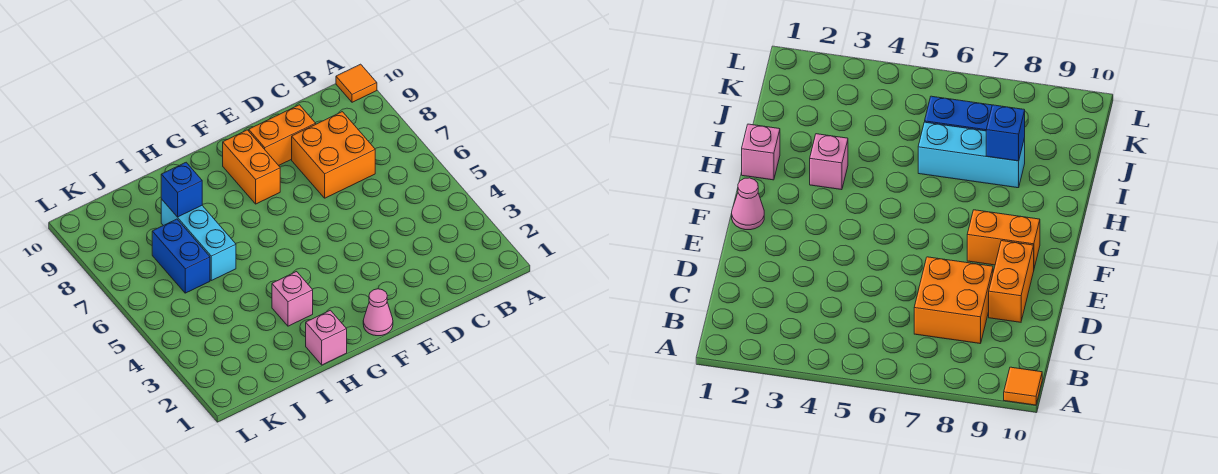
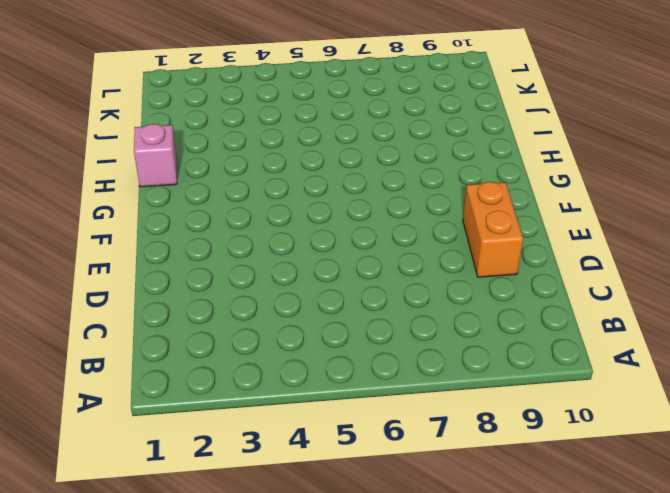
none -> orange tile A10 level 1
none -> orange brick C7:D8 level 1

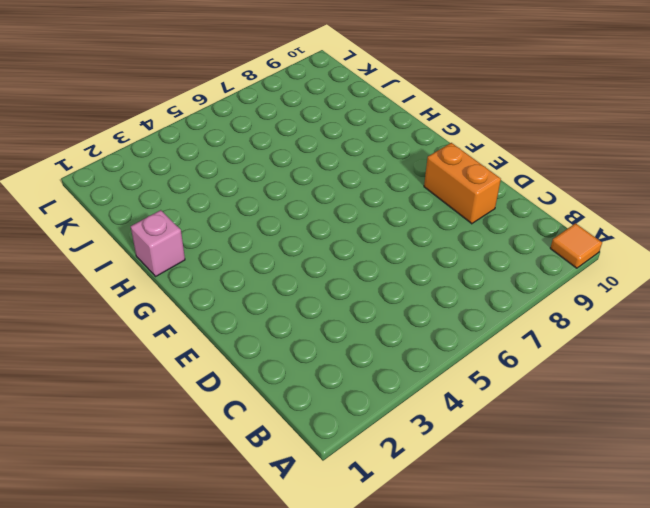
none -> orange brick C7:D8 level 1
none -> pink cone F1 level 1

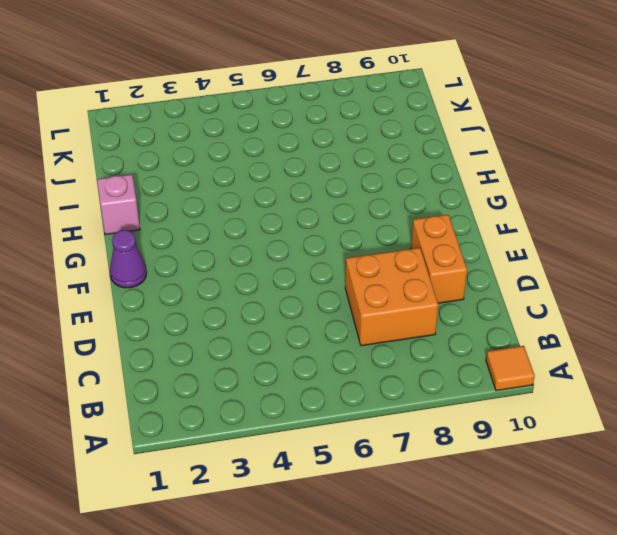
purple cone F1 level 1 -> pink cone F1 level 1
none -> orange brick F8:F9 level 1
none -> pink brick H3 level 1

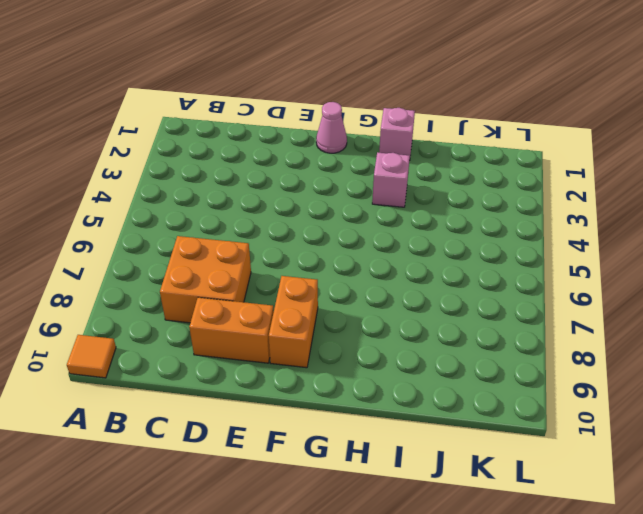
none -> cyan brick I6:I8 level 1
none -> blue brick J6:J7 level 1

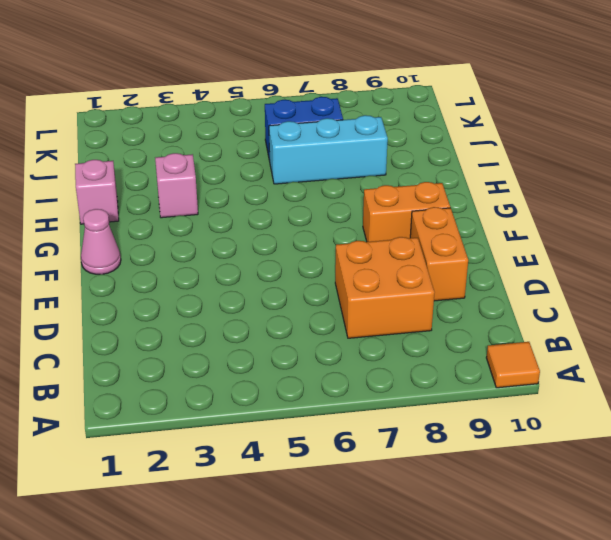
none -> blue brick I8 level 2

